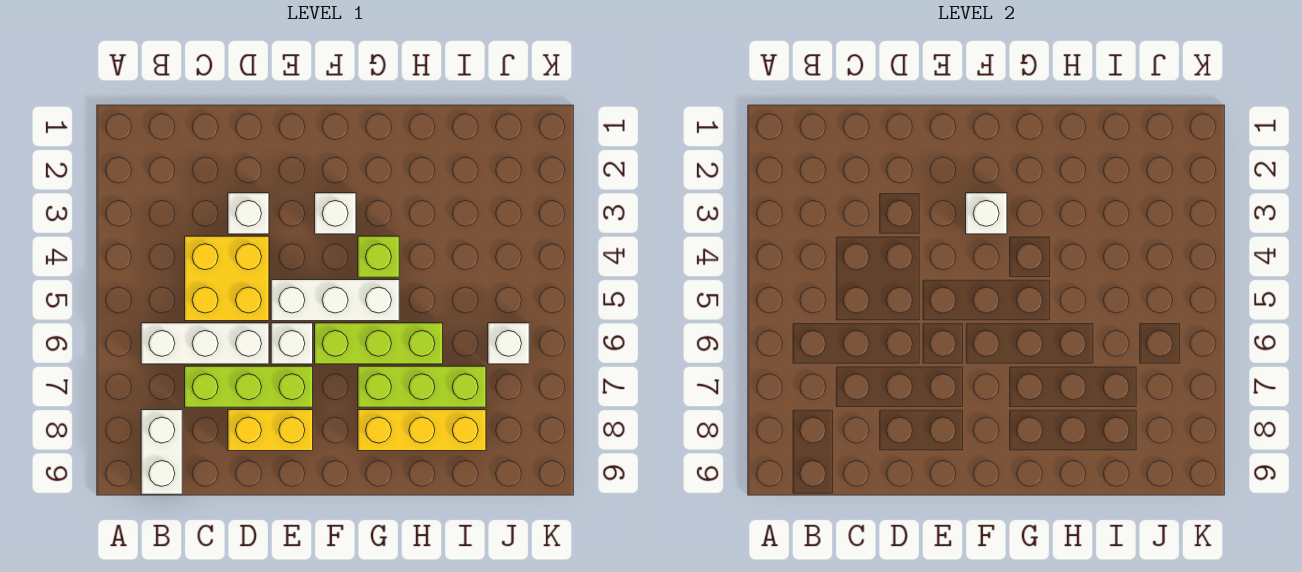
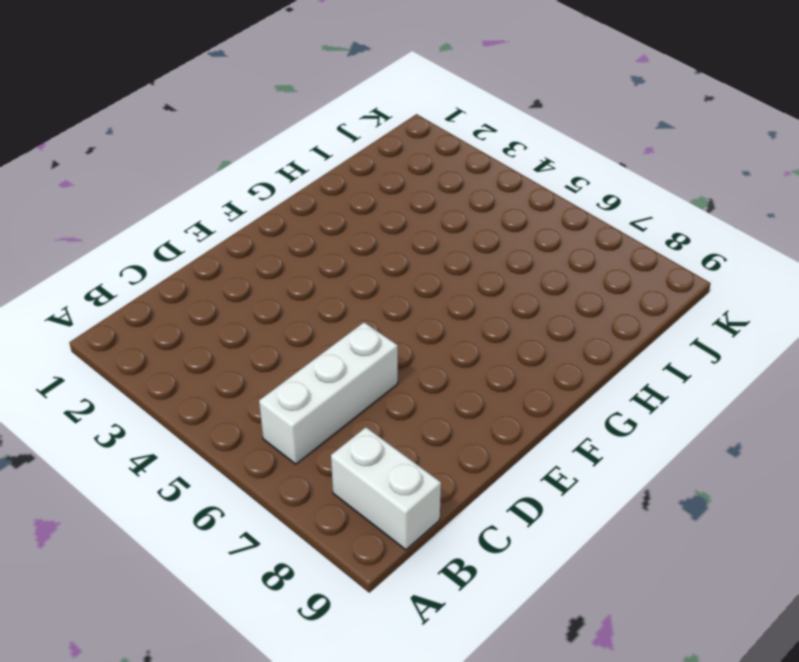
none -> yellow brick C4:D5 level 1
none -> lime brick C7:E7 level 1
none -> white brick D3 level 1

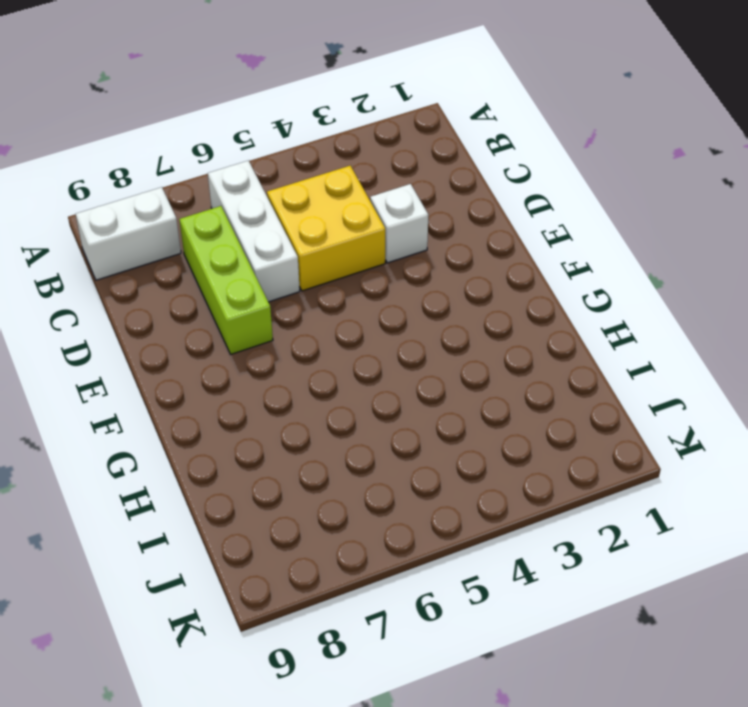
none -> yellow brick D8:E8 level 1
none -> white brick E5:G5 level 1
none -> white brick E6 level 1

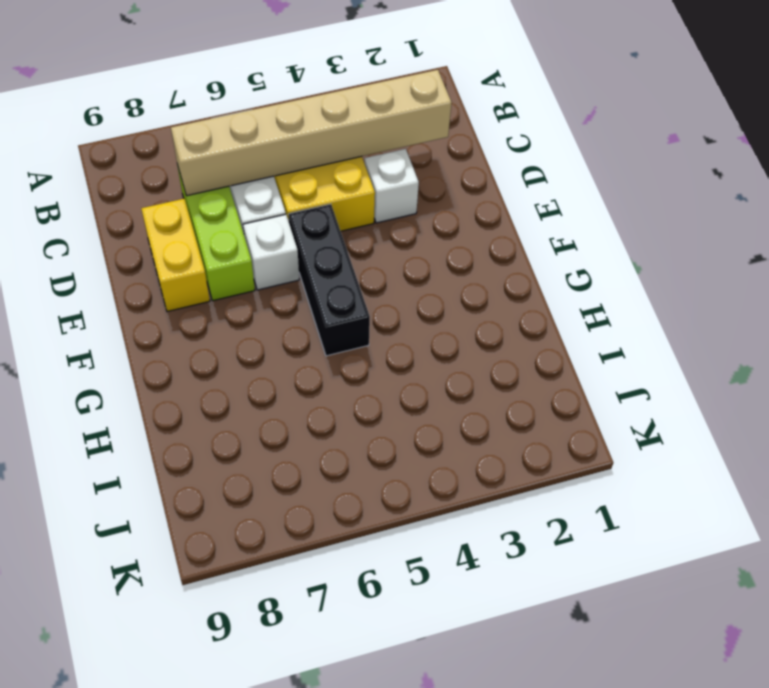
tan brick C2:C7 level 2 -> none
black brick E5:G5 level 1 -> white brick E5:G5 level 1
none -> white brick B8:B9 level 1
none -> white brick F3 level 1
none -> lime brick F6:H6 level 1

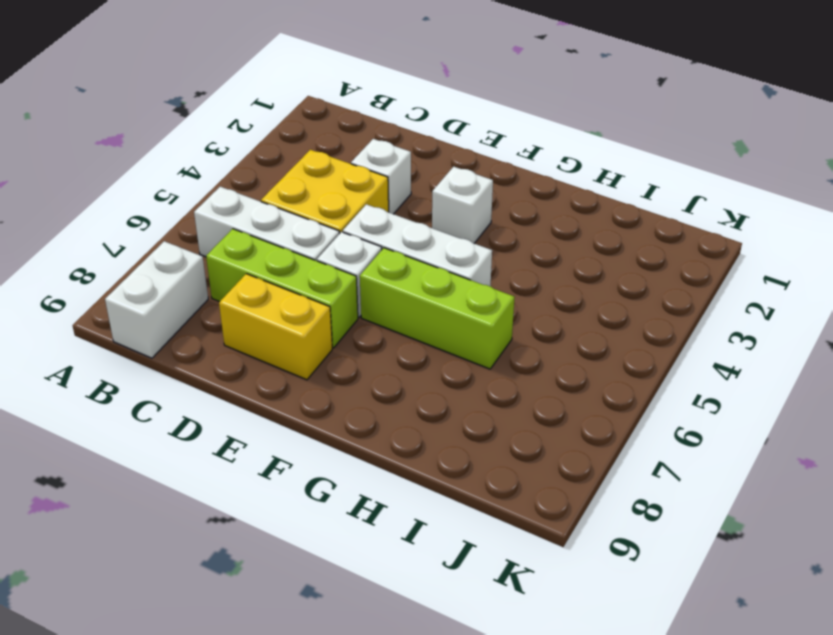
none -> lime brick G4 level 1
none -> lime brick G7:I7 level 1
none -> yellow brick G8:I8 level 1

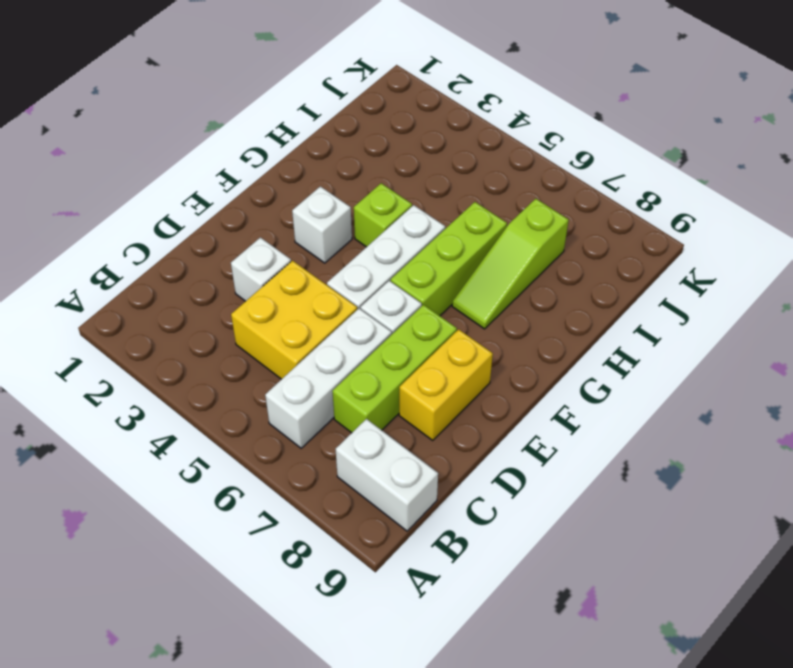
lime slope G7:I7 level 1 top I -> lime brick G7:I7 level 1
none -> yellow brick G8:I8 level 1
none -> white brick J6 level 1
none -> white brick F3 level 2

